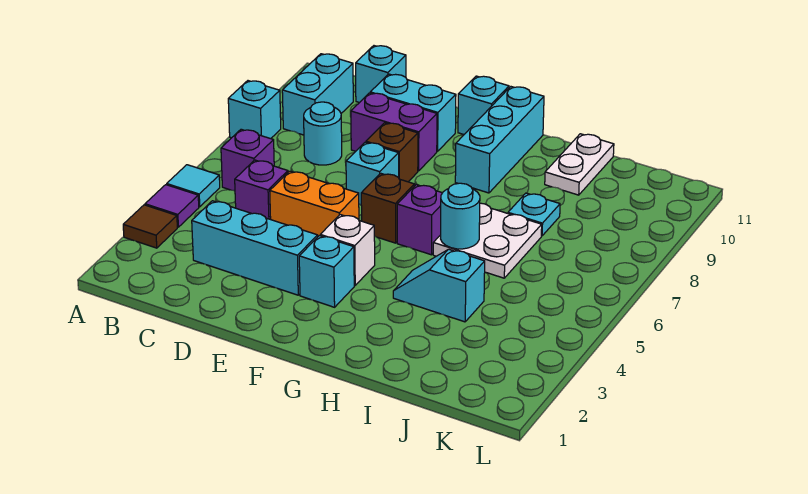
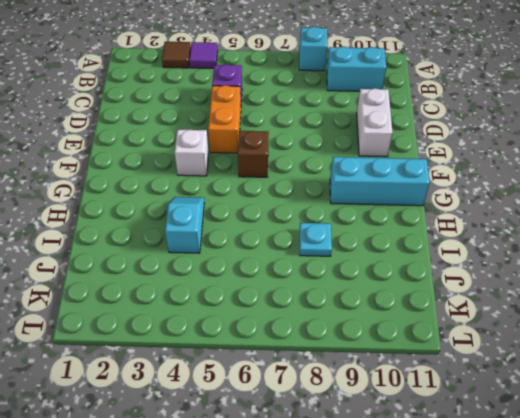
white brick D10:E10 level 1 -> cyan brick D10:E10 level 1
none -> cyan tile A5 level 1
none -> purple brick B6 level 1
none -> cyan brick C3:E3 level 1

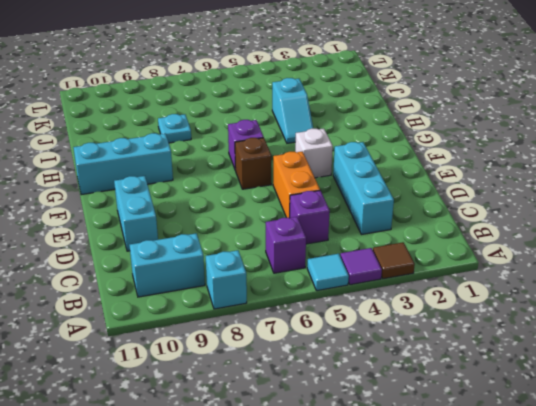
none -> cyan round brick C8 level 1
none -> cyan brick C11 level 1
none -> purple brick D9:E9 level 1

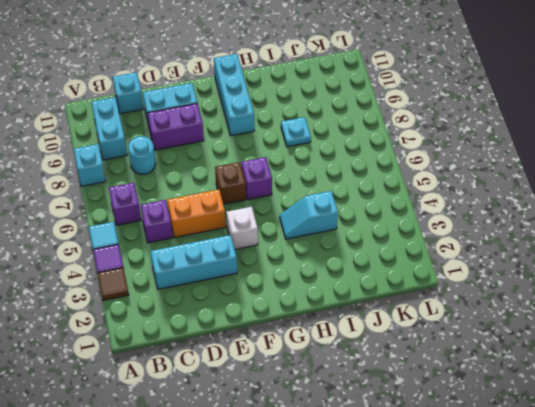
none -> cyan brick E7 level 1
none -> brown brick E8 level 1
none -> cyan brick F3 level 1

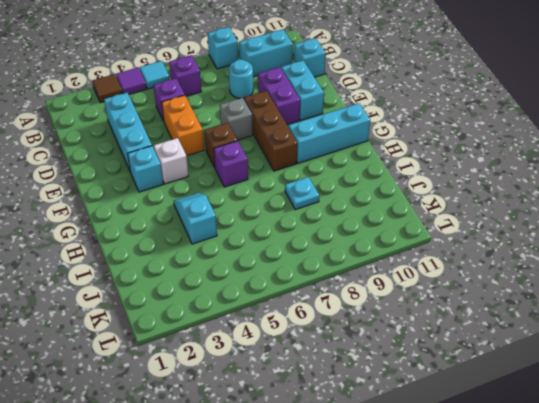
grey brick E7 level 1 -> cyan brick E7 level 1
brown brick E8:G8 level 1 -> brown brick E8 level 1
none -> cyan brick F11 level 1
none -> white plate H6:I7 level 1
none -> white plate I10:I11 level 1

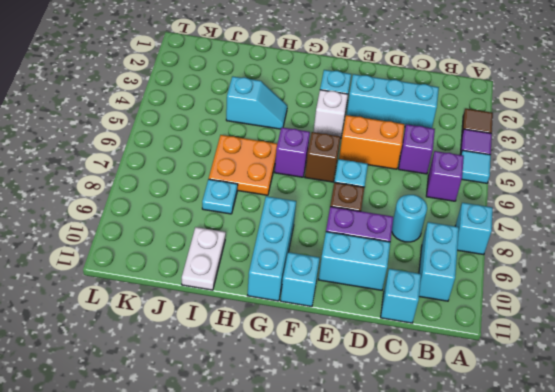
orange plate H6:I7 level 1 -> white plate H6:I7 level 1
none -> cyan round brick H6 level 2

